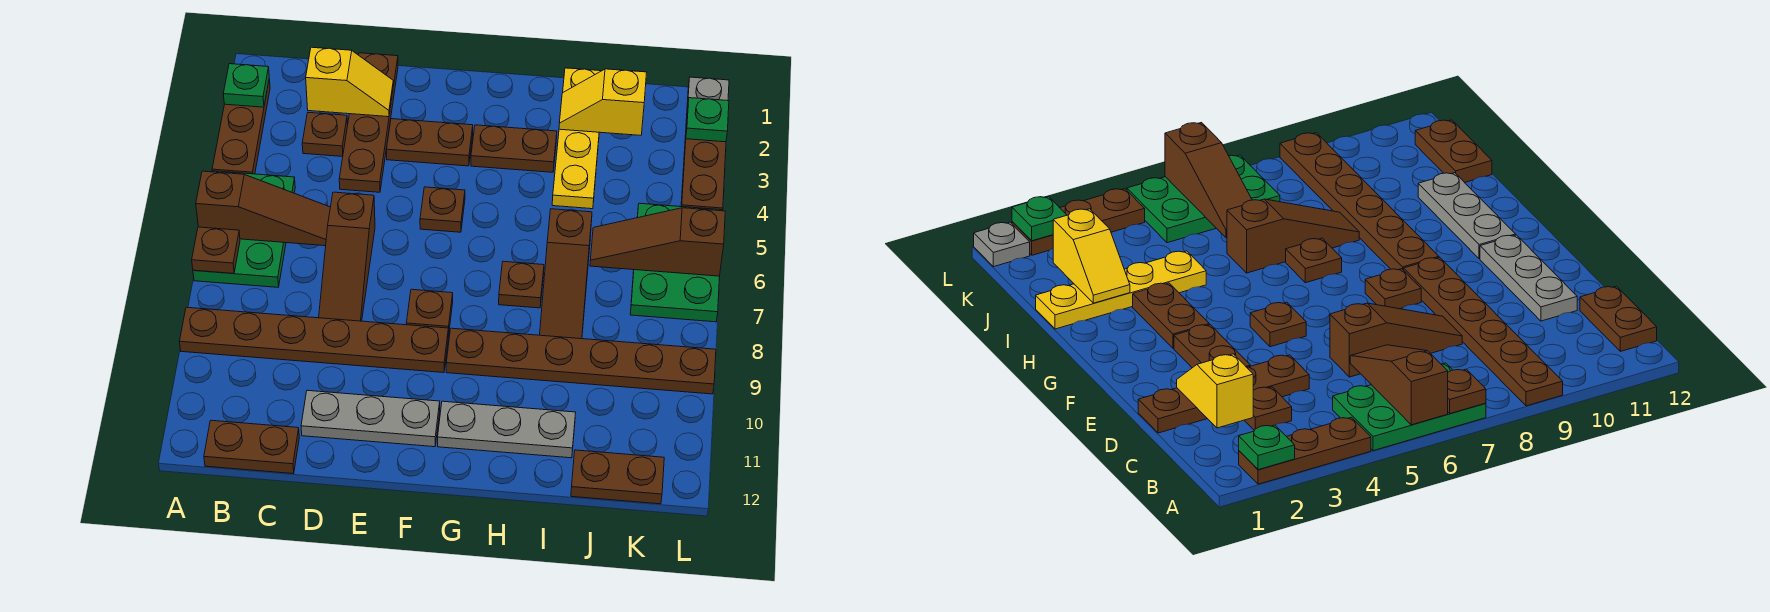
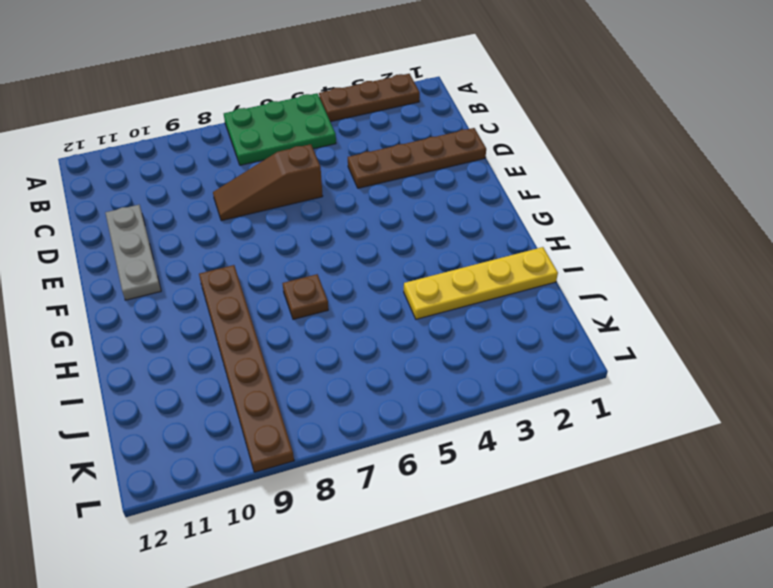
none -> brown plate A9:F9 level 1
none -> brown plate B12:C12 level 1
none -> brown plate C3 level 1

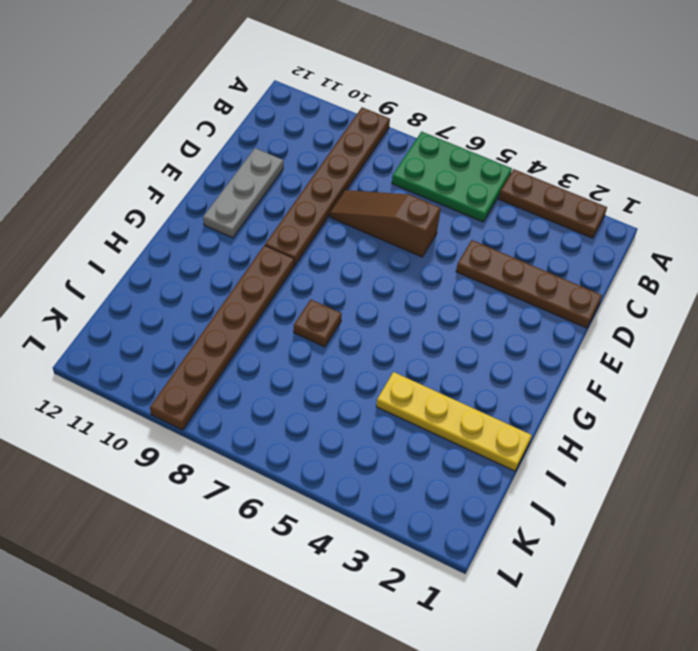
none -> brown plate B12:C12 level 1
none -> brown plate C3 level 1
none -> brown plate E3:F3 level 1

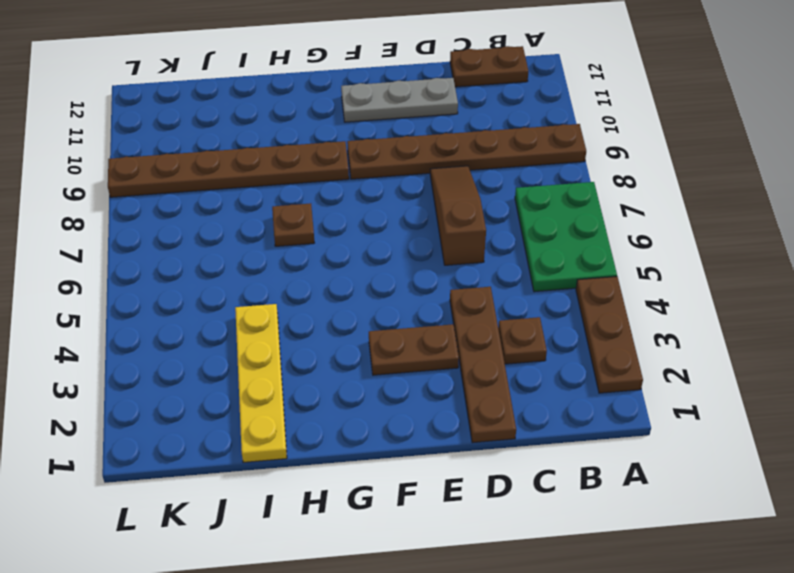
none -> brown plate F5 level 1
none -> brown plate F8 level 1
none -> brown plate G3:H3 level 1

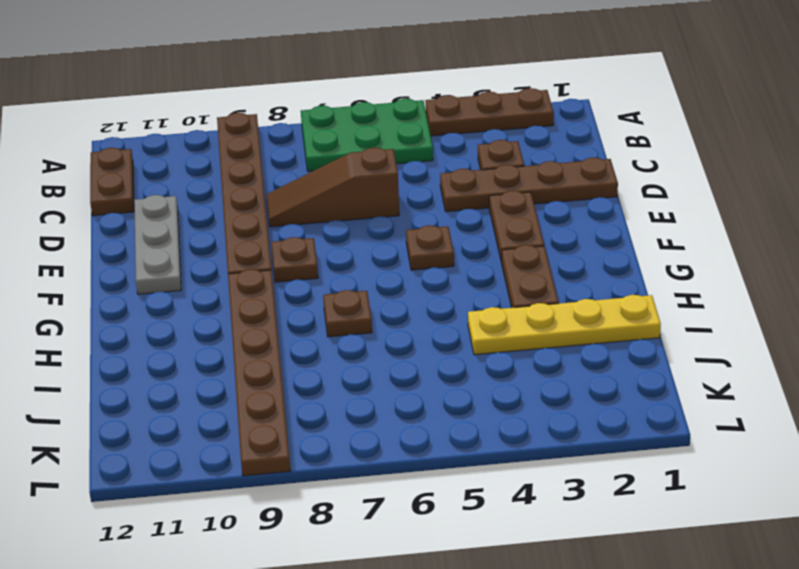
none -> grey plate G11:I11 level 1
none -> brown slope I6:I8 level 1 top 6
none -> brown plate J12:K12 level 1

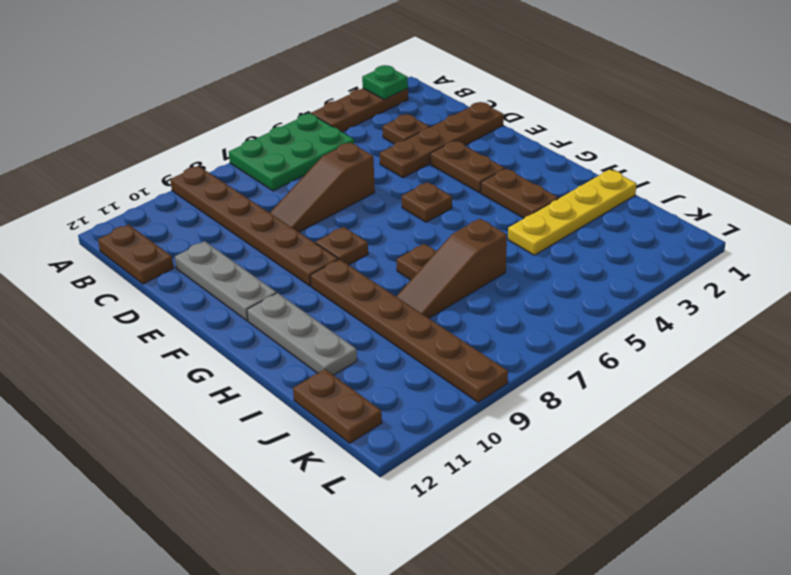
none -> green plate K5:L7 level 1
none -> grey plate L1 level 1
none -> brown plate L2:L4 level 1

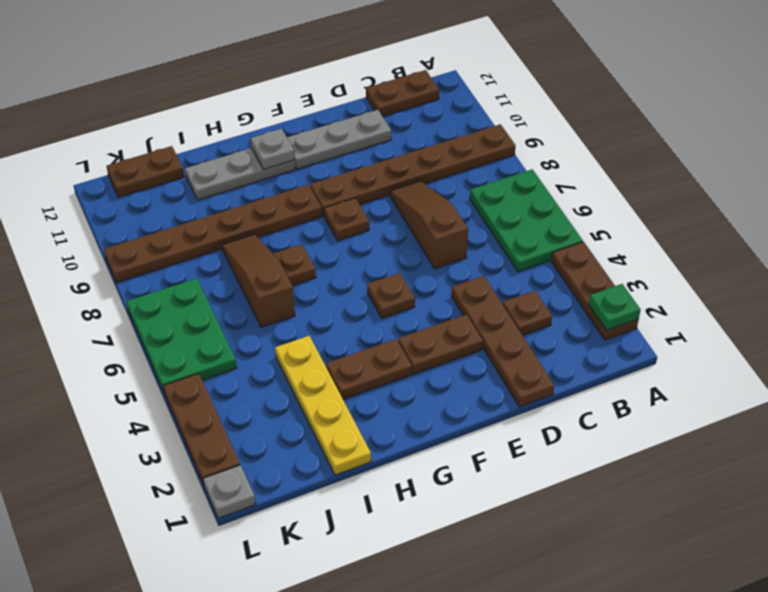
grey plate G11 level 2 -> none
none -> brown slope A6:C6 level 2 top A
none -> brown plate A7 level 2
none -> yellow slope C2:D2 level 2 top C

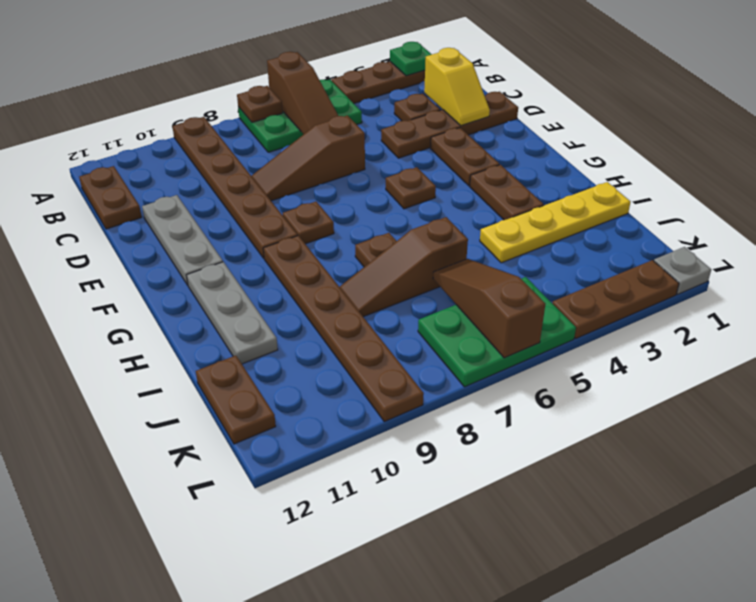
none -> yellow slope I2:J2 level 2 top J
none -> green plate L2 level 2

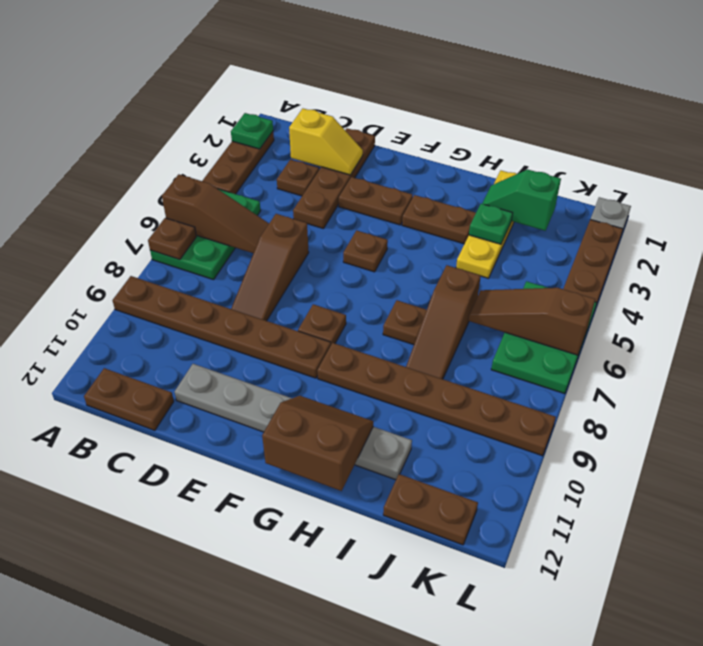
brown slope G11:H12 level 2 top 12 -> none
green slope I2:J2 level 2 top J -> yellow slope I2:J2 level 2 top J
green plate I3 level 2 -> green plate L2 level 2

